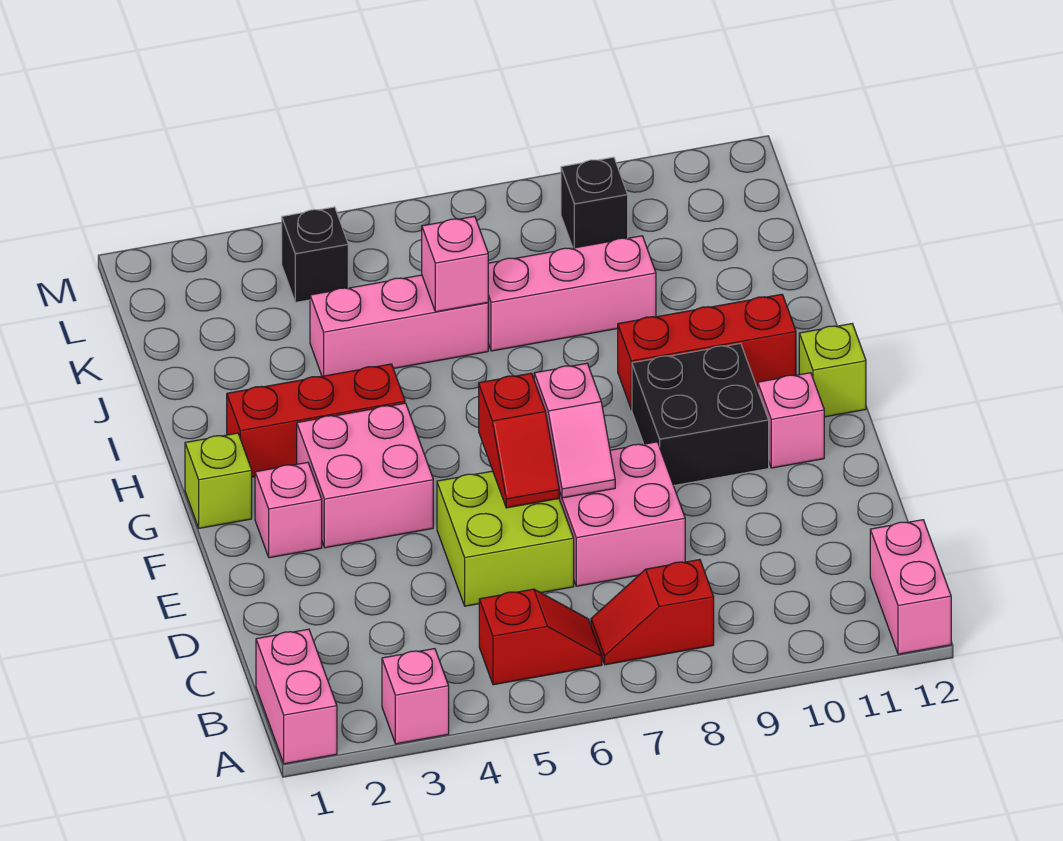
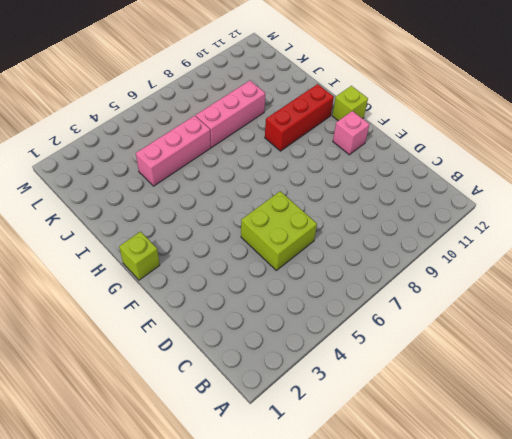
none -> pink brick A1:B1 level 1
none -> pink brick A3 level 1
none -> pink brick A12:B12 level 1

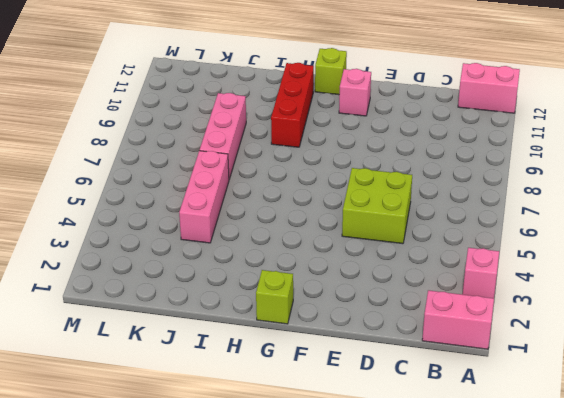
none -> red slope B5:B6 level 1 top 5
none -> red slope B7:B8 level 1 top 8
none -> pink brick D7:E8 level 1

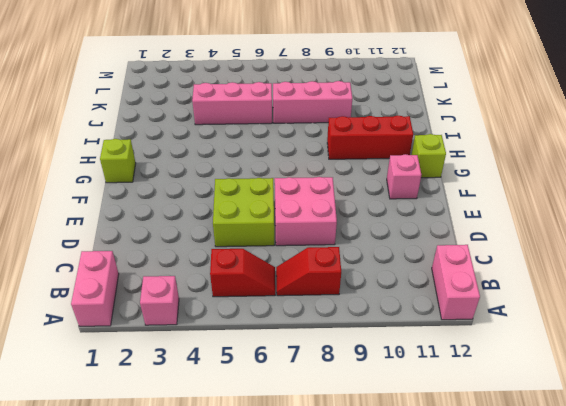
none -> pink brick F2 level 1
none -> pink brick F3:G4 level 1
none -> black brick F9:G10 level 1

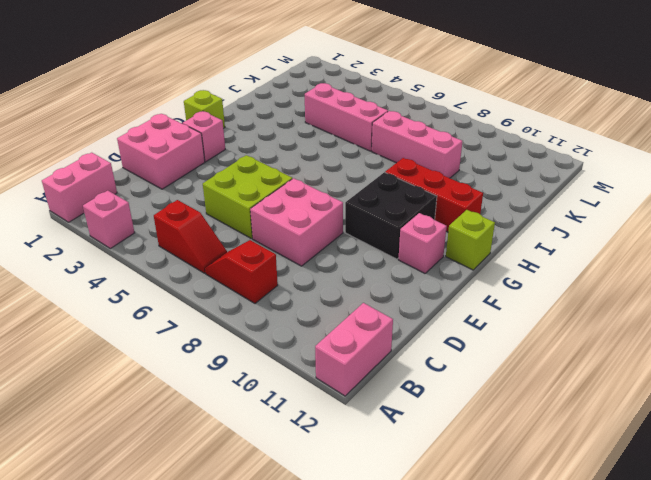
pink brick D1:E2 level 1 -> pink brick F3:G4 level 1
none -> red brick H2:H4 level 1
none -> black brick L4 level 1
none -> black brick L9 level 1

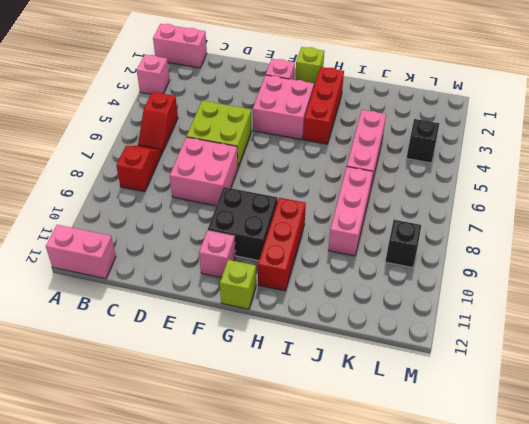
none -> red slope E6:F6 level 2 top F
none -> pink slope E7:F7 level 2 top F
none -> pink brick J6 level 2

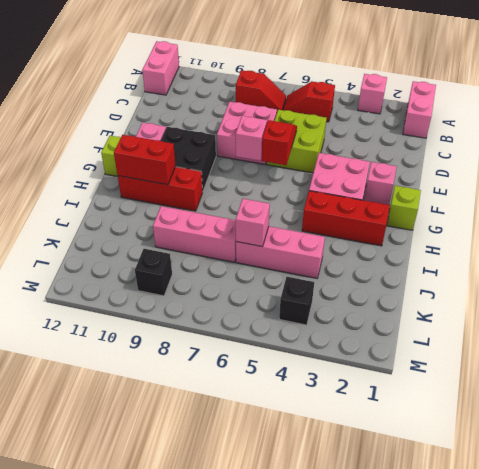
red brick H10:H11 level 2 -> none

